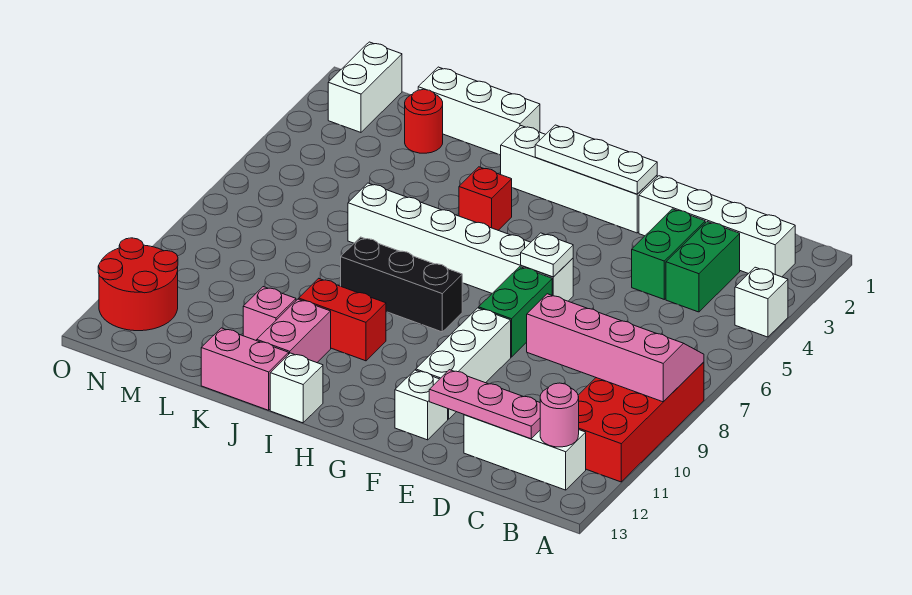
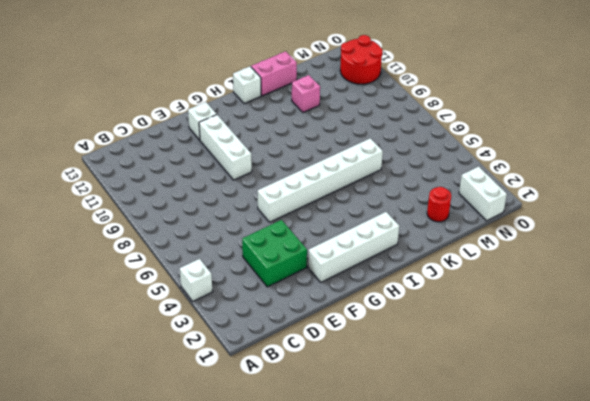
green brick D3:E4 level 1 -> green brick D3:D4 level 1
none -> red brick A8:B11 level 1
none -> white brick B2:E2 level 1
none -> white brick B12:D12 level 1

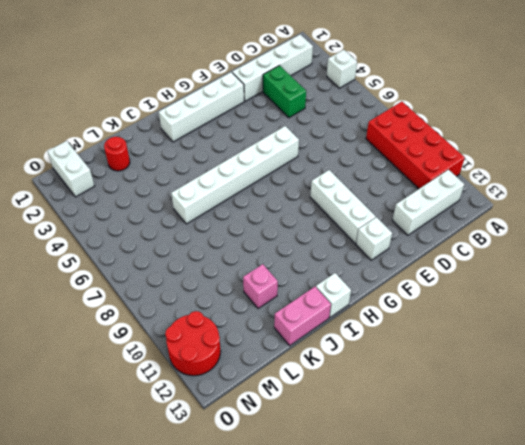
none -> green brick C3:C4 level 1
none -> green brick F7:F8 level 1
none -> black brick H8:J8 level 1

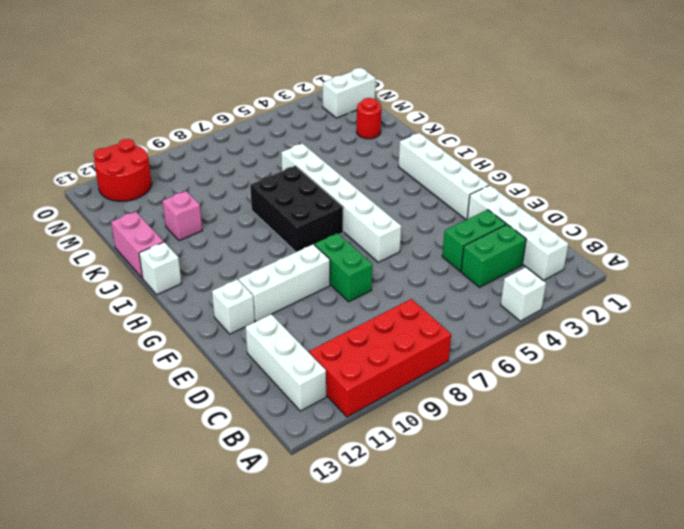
green brick E8:F8 level 1 -> green brick F7:F8 level 1
black brick H7:J8 level 1 -> black brick H8:J8 level 1
none -> red brick I4 level 1
none -> red brick I10:J10 level 1
none -> white brick J1:L1 level 1

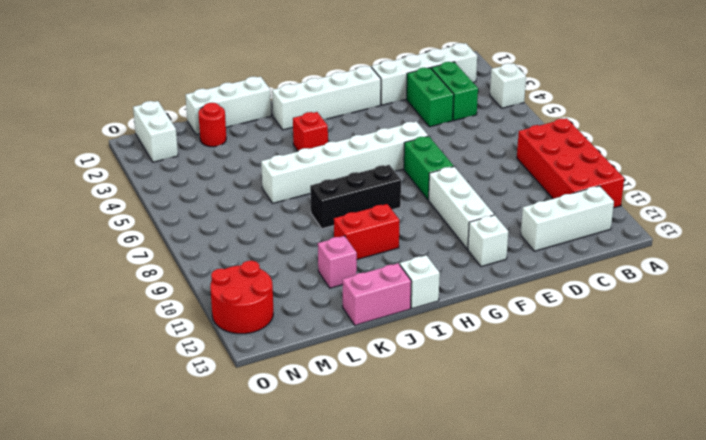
none -> pink brick J11:J12 level 1
none -> pink slope A8:D9 level 2 top 9
none -> pink round brick B12 level 2

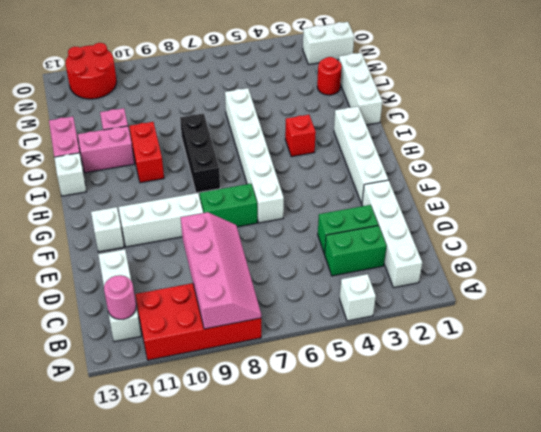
none -> pink plate C12:E12 level 2
none -> white plate F2:H2 level 2
none -> white plate F6 level 2

